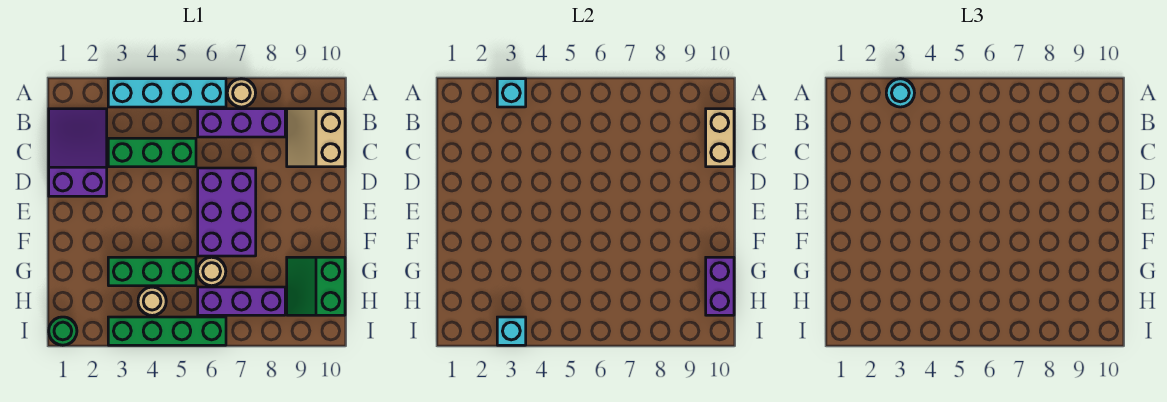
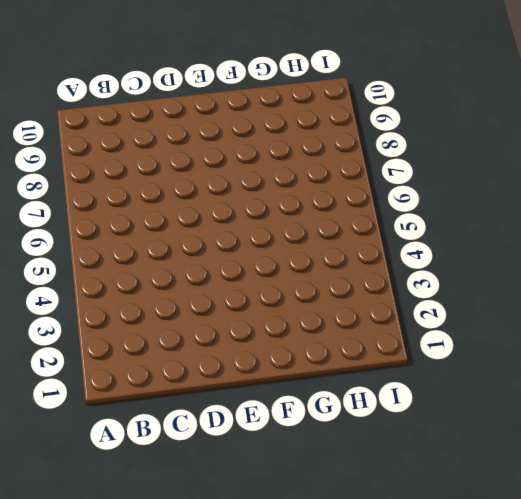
none -> cyan brick A3:A6 level 1
none -> tan round brick A7 level 1
none -> purple slope B1:D2 level 1 top D

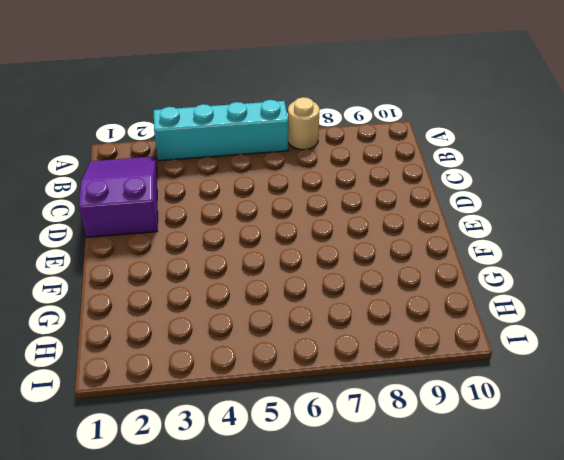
none -> purple brick B6:B8 level 1
none -> tan slope B9:C10 level 1 top 10
none -> green brick C3:C5 level 1

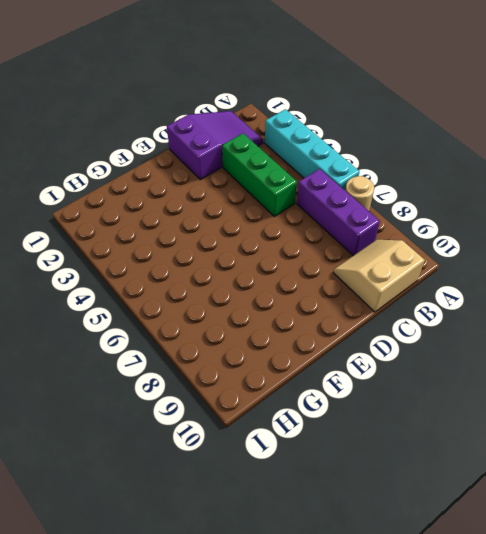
none -> purple brick D6:F7 level 1
none -> green brick G3:G5 level 1
none -> tan round brick G6 level 1

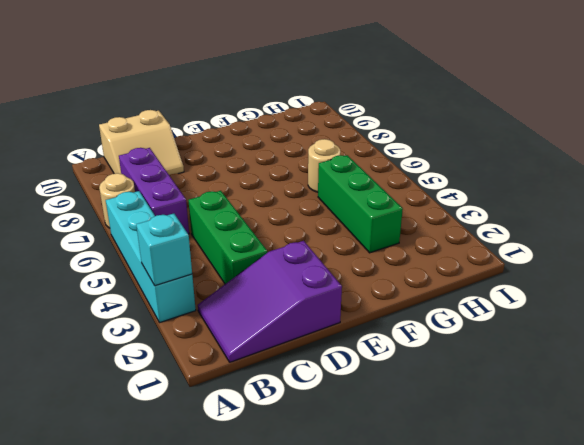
none -> purple brick D6:F7 level 1
none -> green slope G9:H10 level 1 top 10
none -> tan round brick H4 level 1

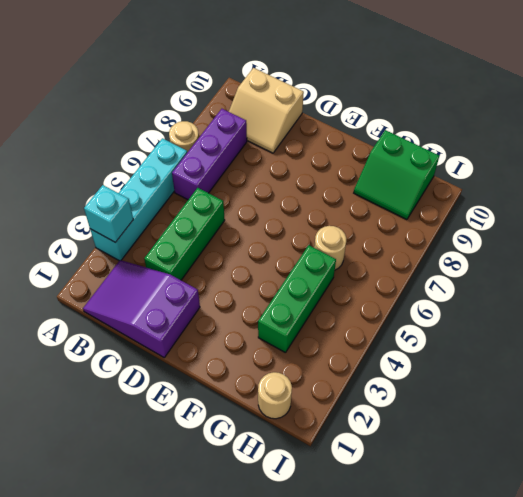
tan round brick H1 level 1 -> tan round brick H4 level 1
none -> purple brick D6:F7 level 1
none -> purple brick H6:H8 level 1
none -> green round brick I1 level 1

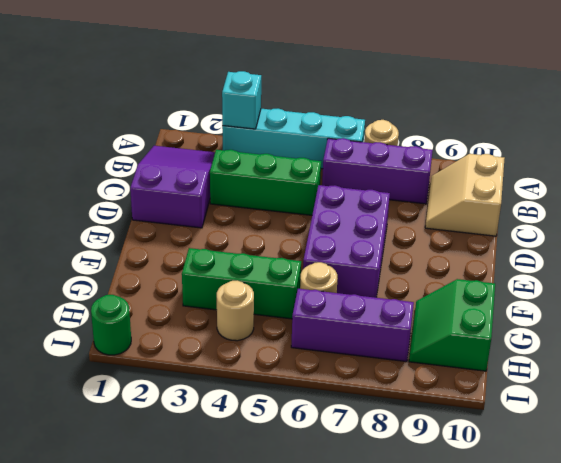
none -> green brick I3:I6 level 1
none -> tan brick B10:C10 level 2
none -> purple brick G10:H10 level 2

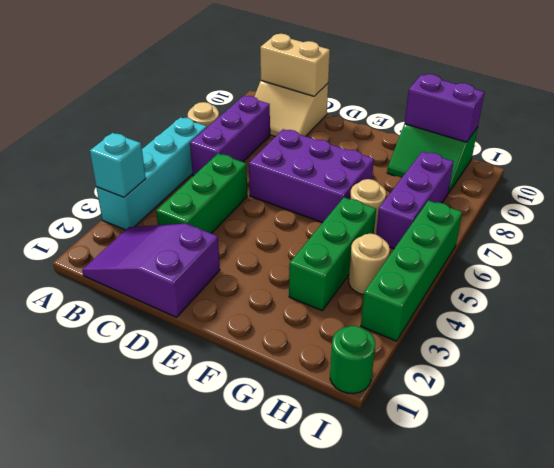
none -> cyan brick I3 level 2
none -> cyan round brick A3 level 3

